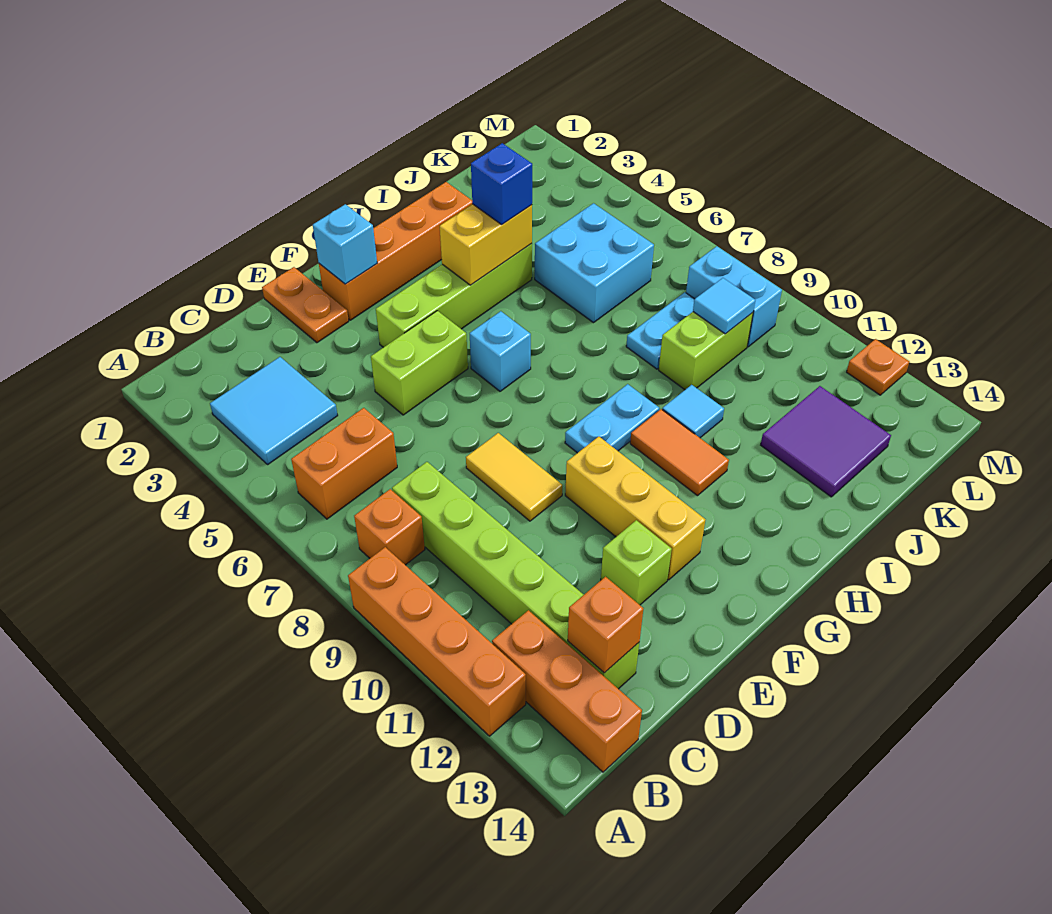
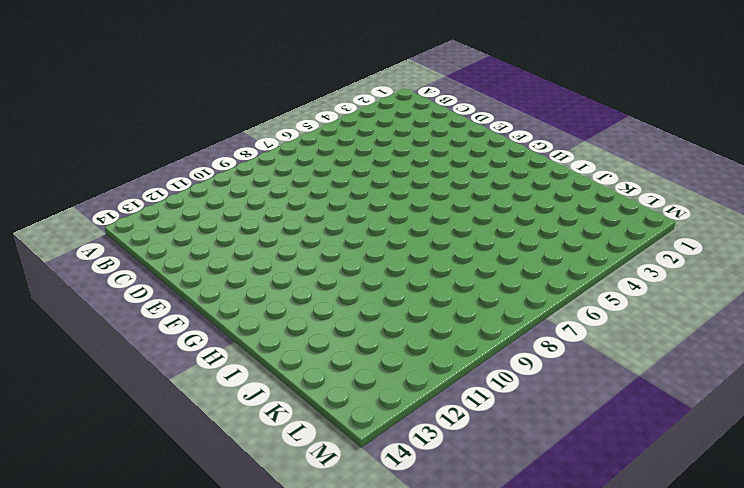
none -> orange brick A9:A12 level 1
none -> cyan tile B3:C4 level 1
none -> orange brick B6:C6 level 1

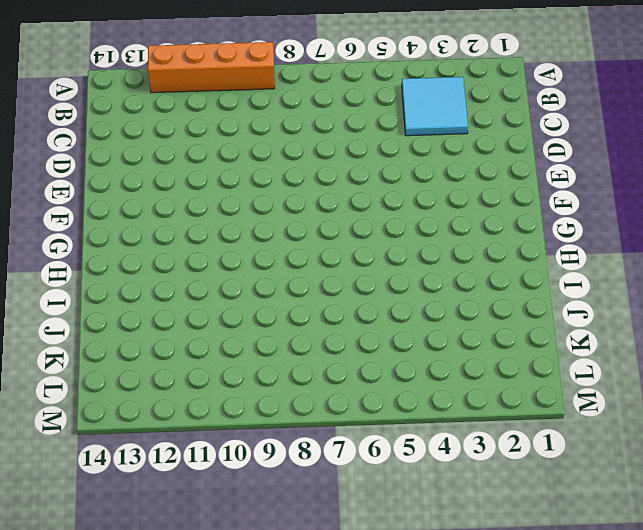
none -> orange brick B6:C6 level 1
none -> orange brick B8 level 1
none -> orange brick B12:B14 level 1

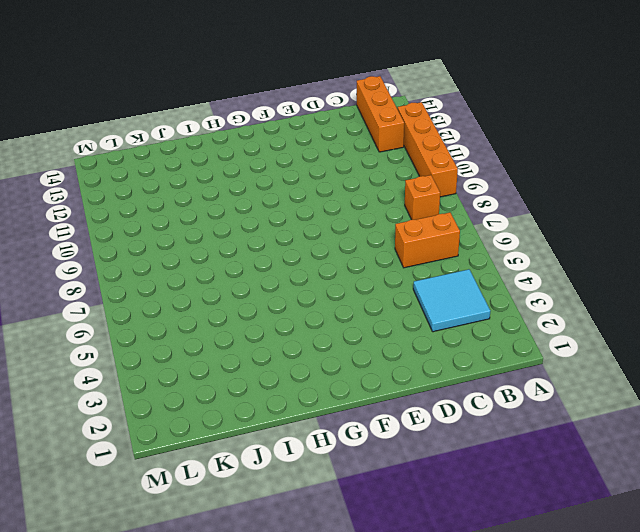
none -> lime brick C8:C13 level 1
none -> orange plate E1:E2 level 1
none -> lime brick E5:F5 level 1

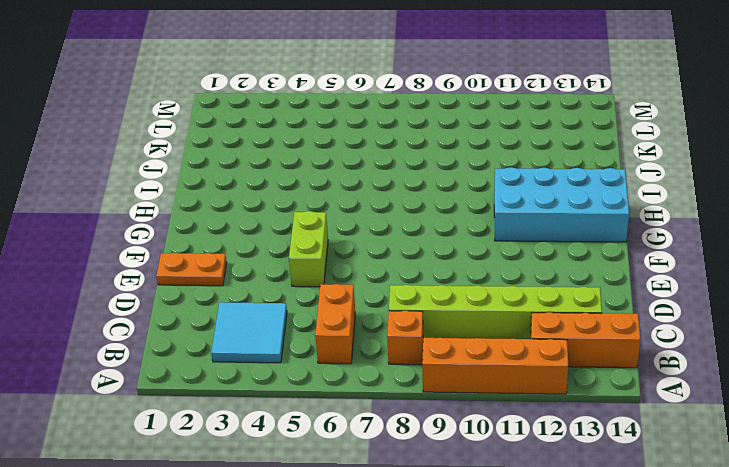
cyan brick G11:H14 level 1 -> orange tile H10:H11 level 1
none -> yellow tile E8:E9 level 1
none -> lime brick E12 level 1
none -> orange brick F2:I2 level 1

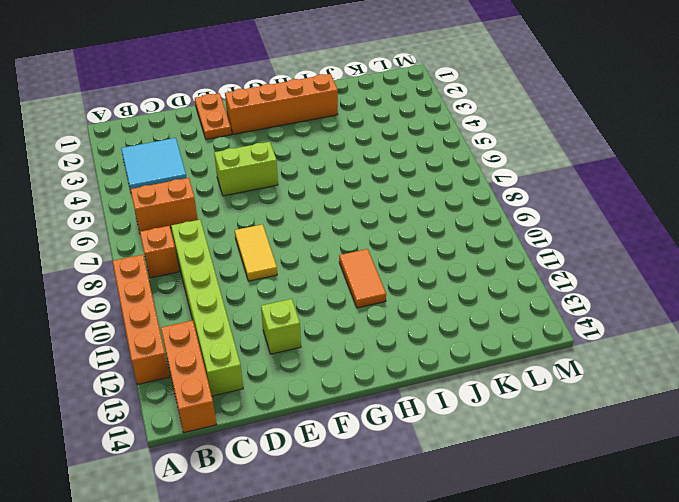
none -> lime brick F4:I4 level 1
none -> yellow brick F10:F12 level 1
none -> cyan brick G6 level 1

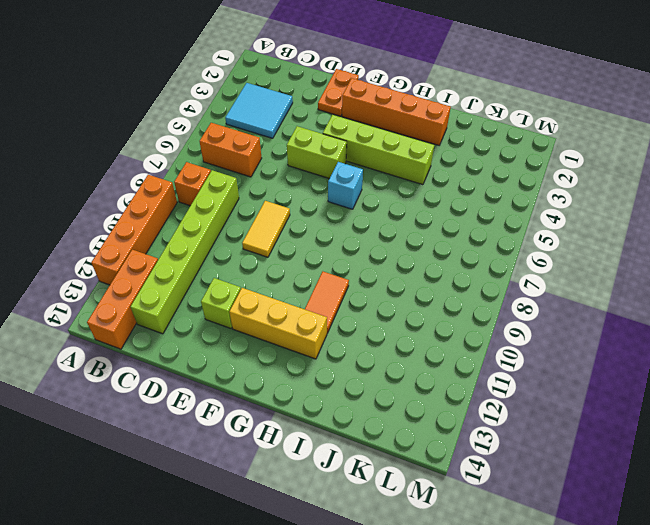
yellow brick F12:H12 level 1 -> yellow brick F10:F12 level 1
none -> cyan plate G9:H9 level 1
none -> cyan tile I10 level 1
none -> cyan brick J5:K6 level 1

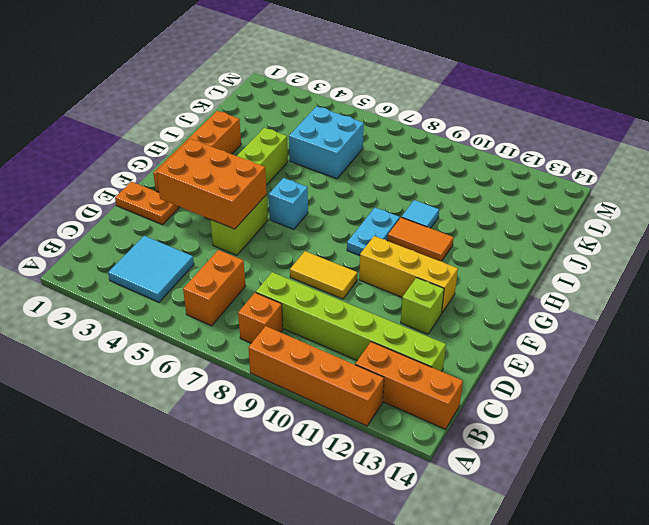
orange brick E3:F5 level 2 -> none
none -> cyan plate J8:K8 level 1
none -> lime brick J9:K9 level 1
none -> purple tile J12:K13 level 1

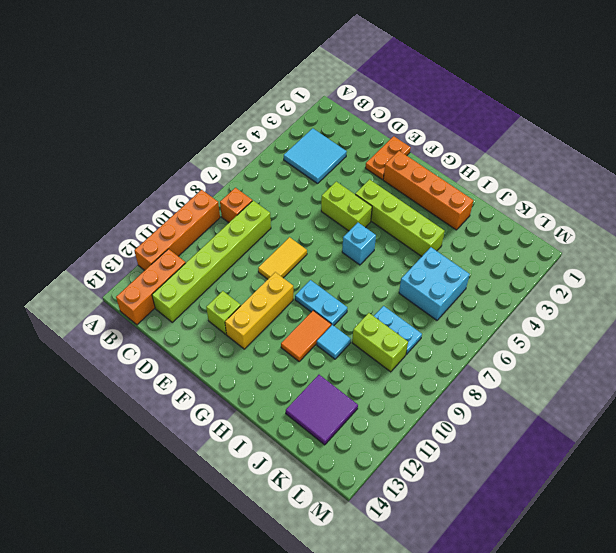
none -> orange brick B6:C6 level 1
none -> cyan brick L8:L9 level 1
none -> orange plate M12 level 1

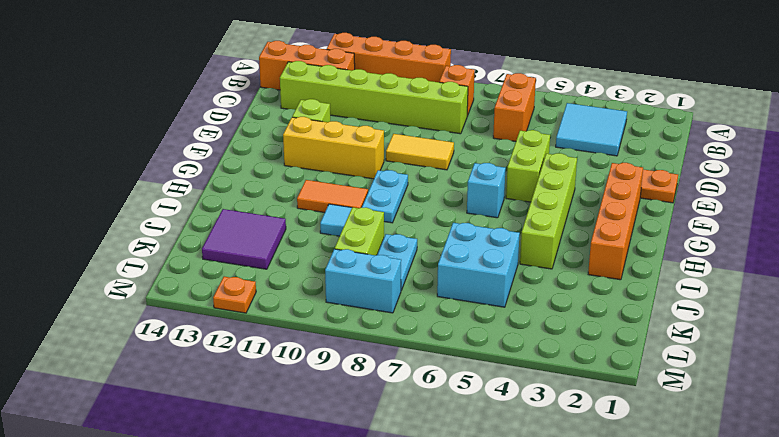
none -> orange brick C13 level 2
none -> cyan brick F2 level 2
none -> yellow brick H4:I4 level 2

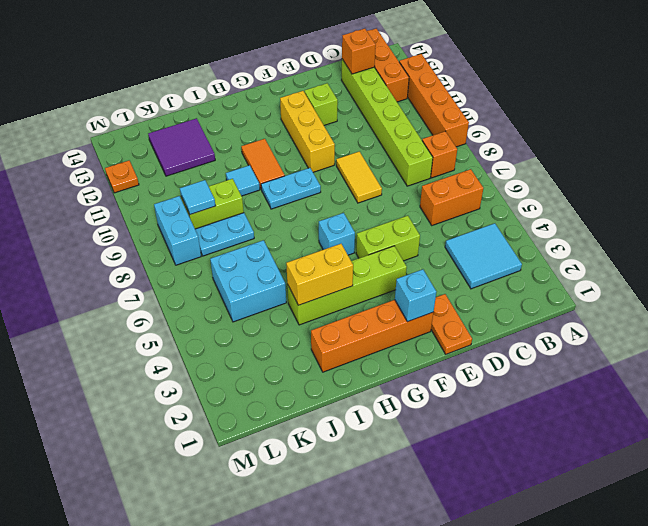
none -> blue brick I4 level 3

